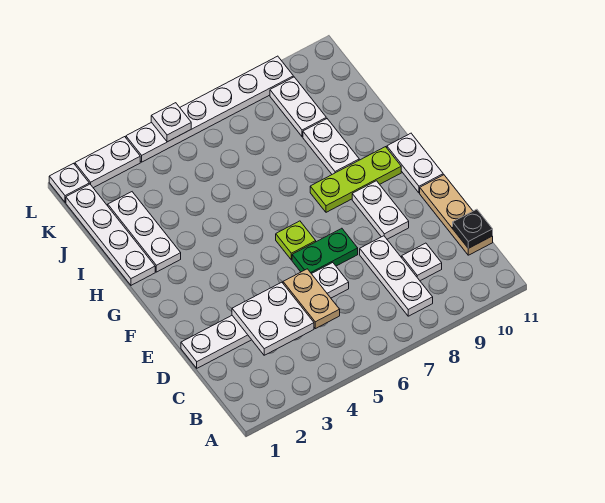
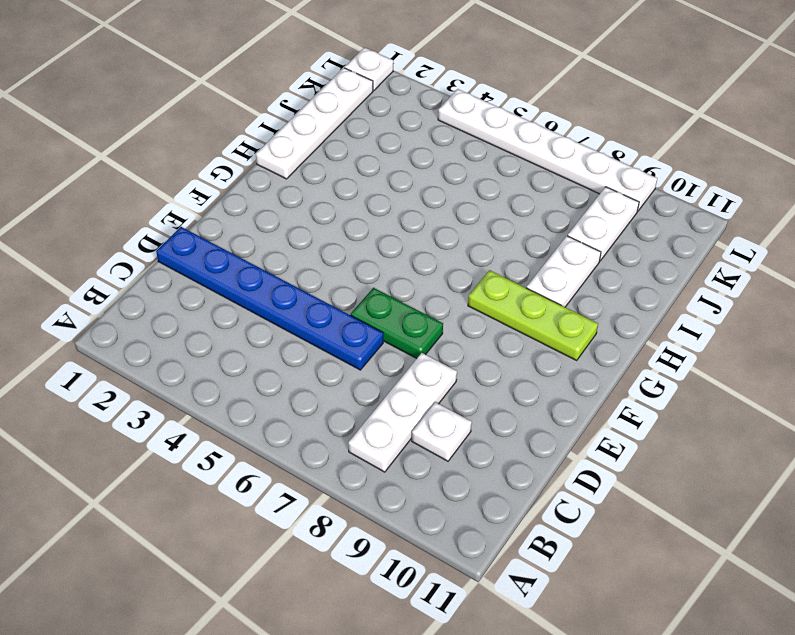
blue plate D1:D6 level 1 -> white plate D1:D6 level 1
none -> tan plate C11:E11 level 1
none -> white plate E9:F9 level 1
none -> lime plate F6 level 1

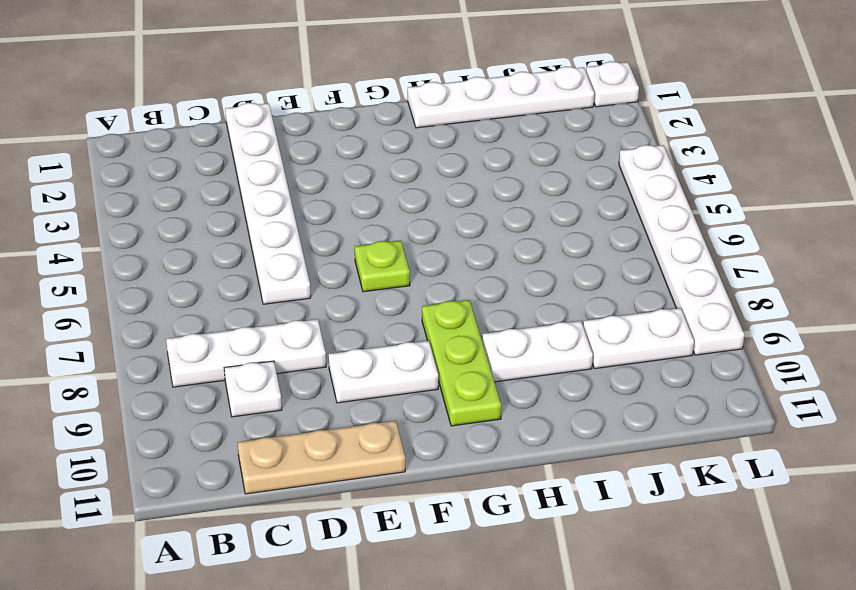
none -> green plate E6:E7 level 1
none -> white plate F11:G11 level 1
none -> white plate H2:J2 level 1

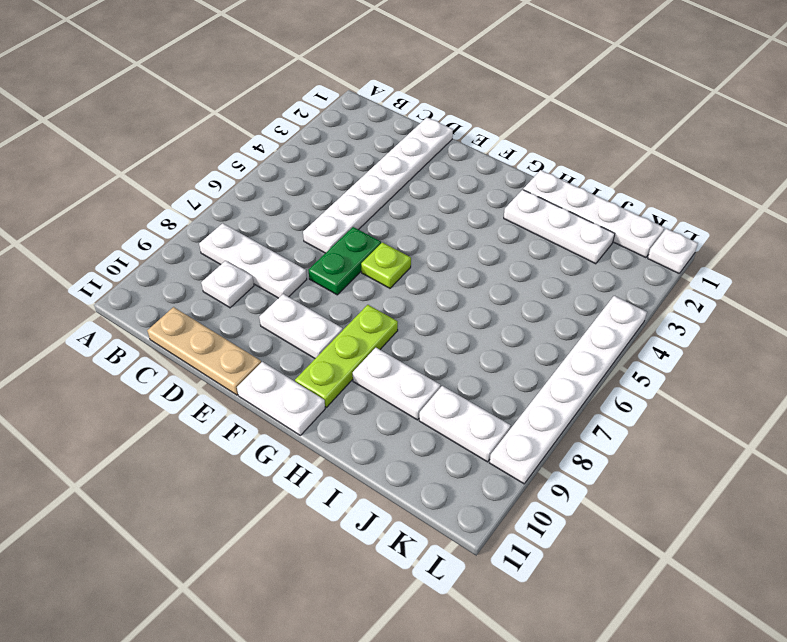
none -> white plate L2:L3 level 1
none -> white plate C3:D4 level 2
none -> tan plate C5:D5 level 2

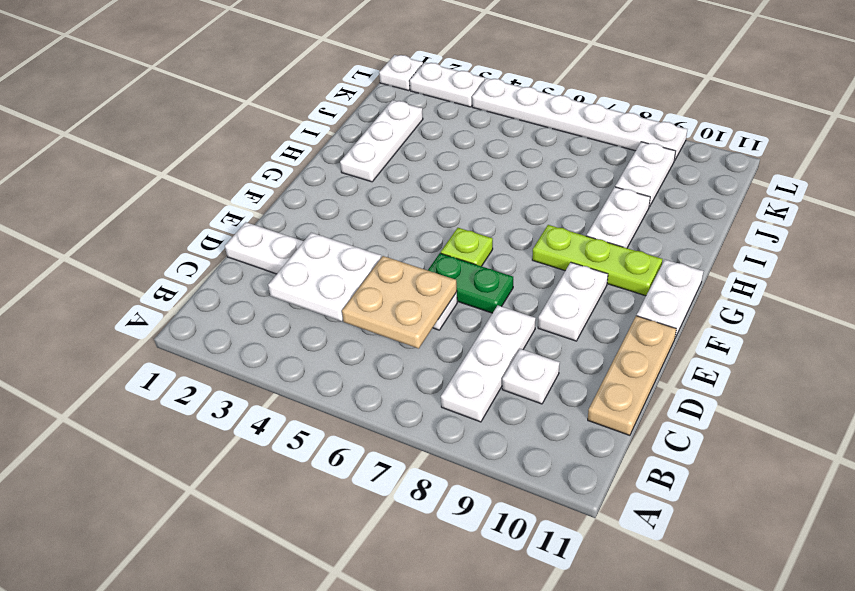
tan plate C5:D6 level 2 -> tan plate C5:D5 level 2
none -> white plate H1:K1 level 1
none -> black plate C11 level 2
none -> white plate L5 level 2

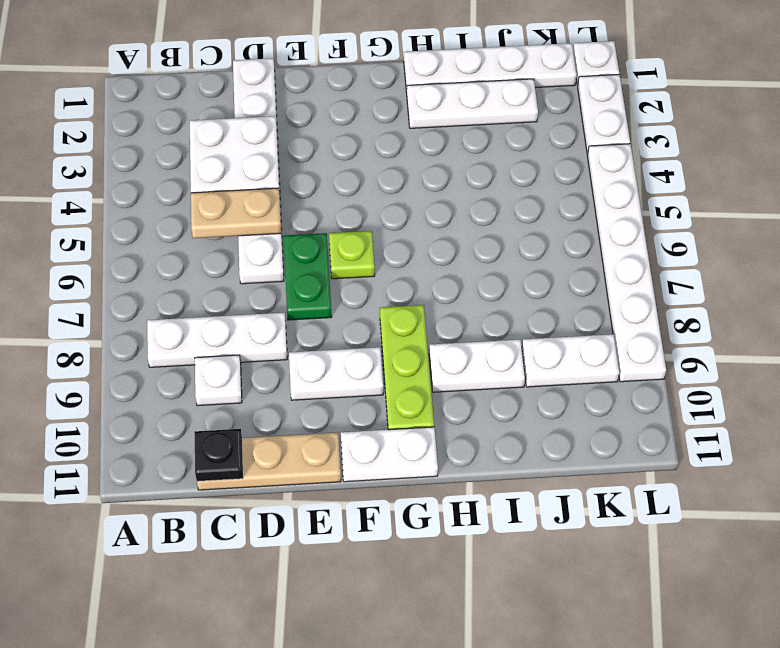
none -> white plate L5 level 2

